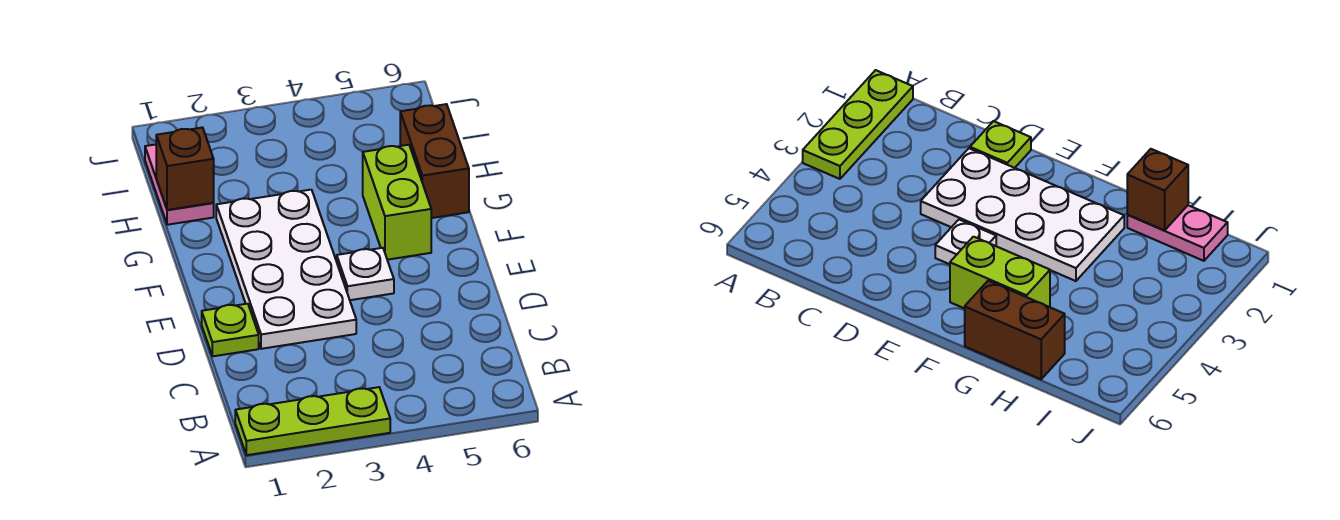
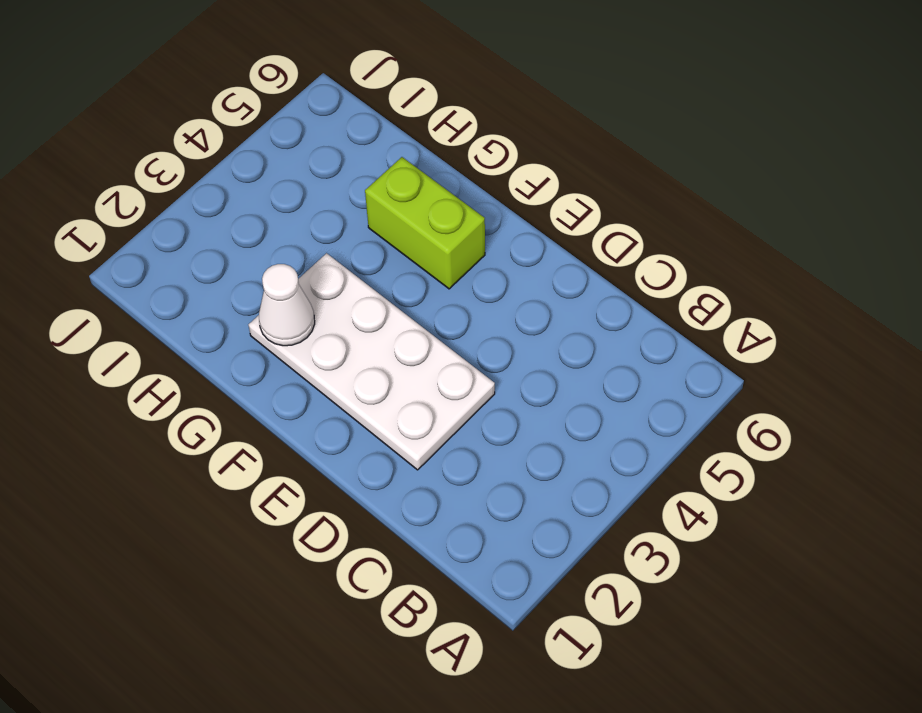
white cone G2 level 2 -> none
none -> lime plate A1:A3 level 1
none -> lime plate D1 level 1

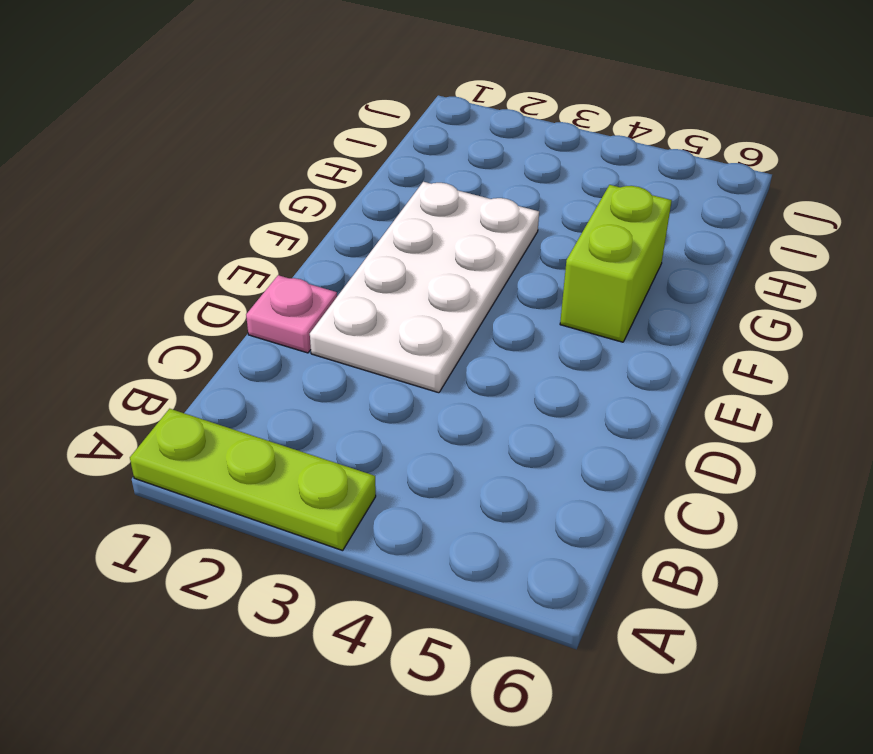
pink plate D1 level 1 -> lime plate D1 level 1
none -> white plate E4 level 1
none -> brown brick G6:H6 level 1

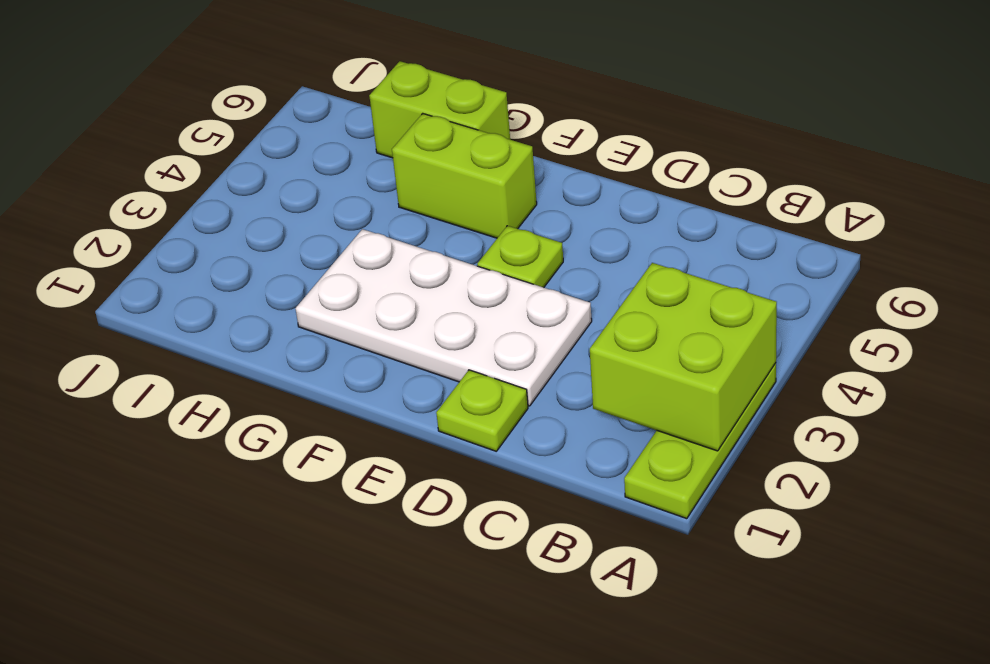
lime brick A2:B3 level 2 -> none
lime plate E4 level 1 -> white plate E4 level 1
lime brick G6:H6 level 1 -> brown brick G6:H6 level 1
none -> pink plate H1:I1 level 1
none -> brown brick H1 level 2

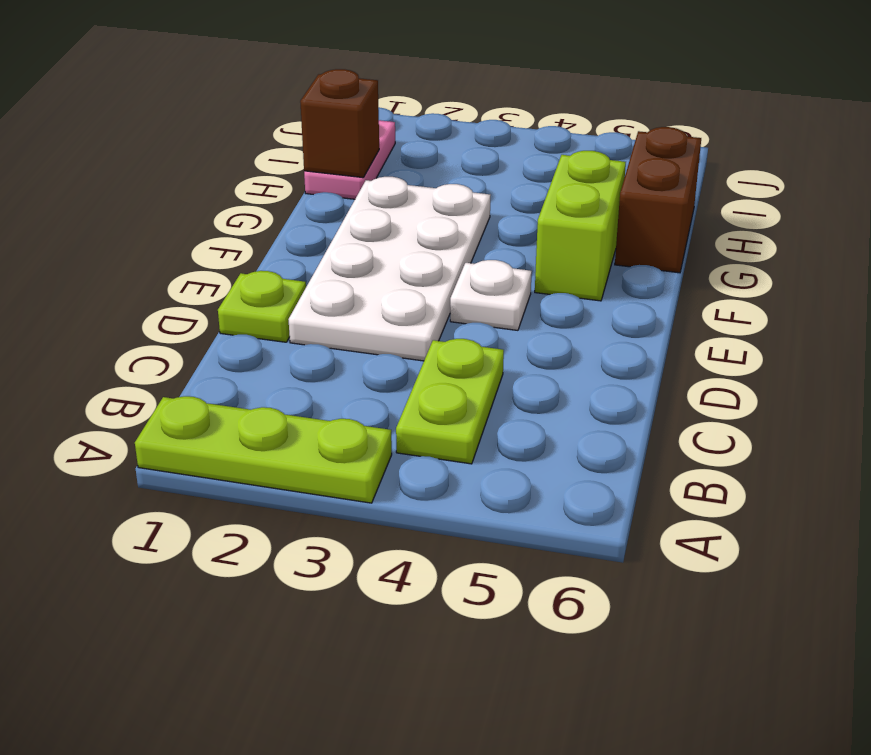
lime plate B4:C4 level 1 -> none

